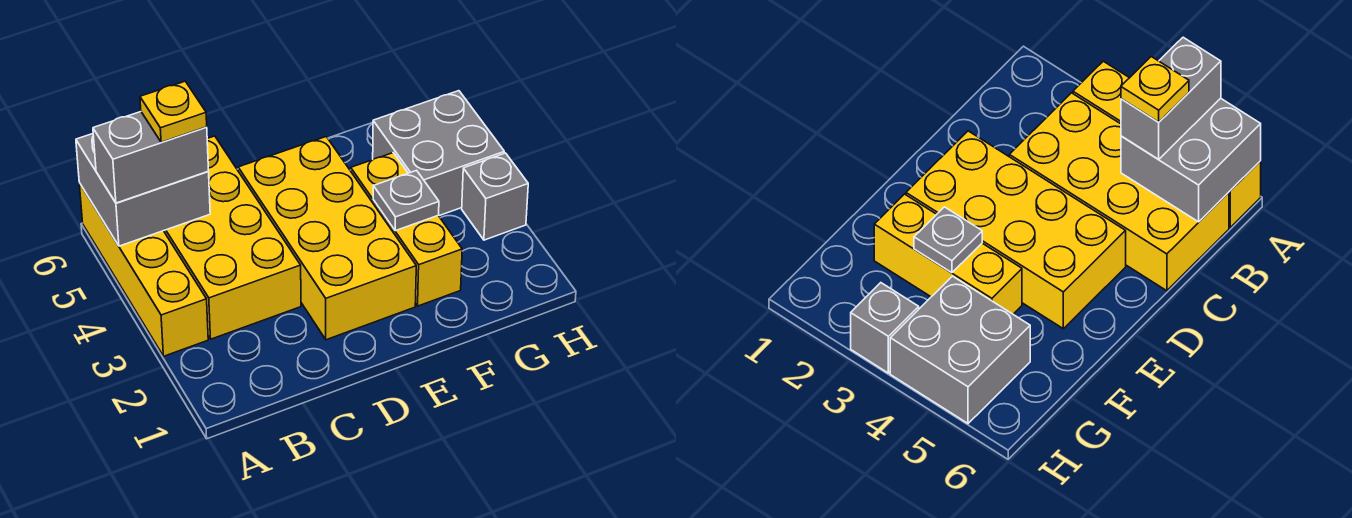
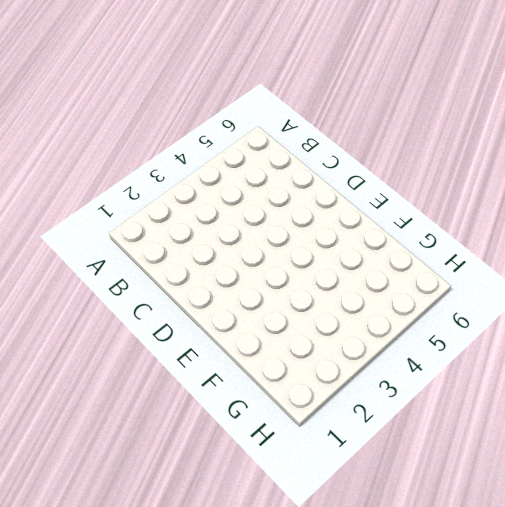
none -> yellow brick A3:A6 level 1
none -> yellow brick B3:C6 level 1

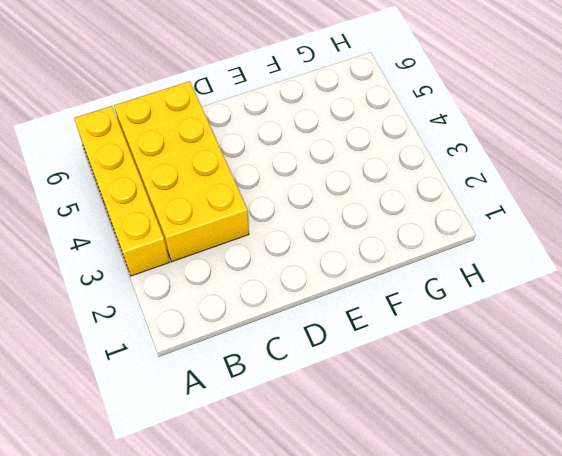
none -> yellow brick D2:E5 level 1
none -> yellow brick F2:F4 level 1

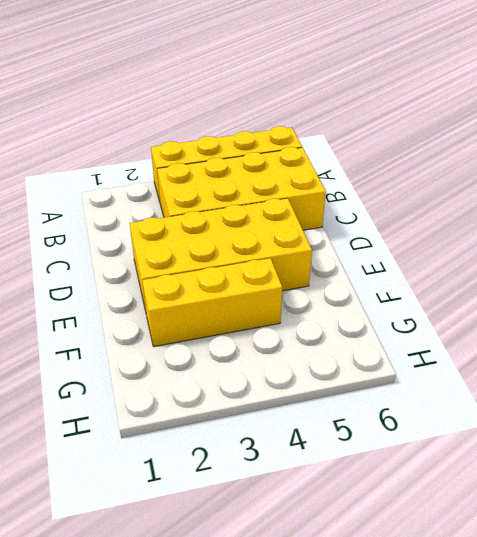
none -> grey brick G4:H5 level 1
none -> grey brick H3 level 1

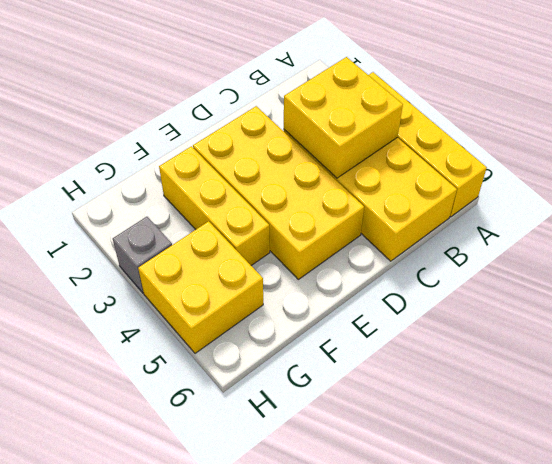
yellow brick B3:C4 level 2 -> none
yellow brick G4:H5 level 1 -> grey brick G4:H5 level 1
none -> grey brick A5:B6 level 2
none -> grey plate F3 level 2

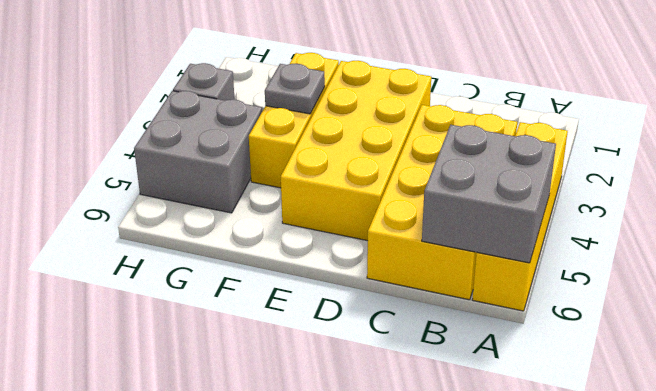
none -> grey brick A5:B5 level 3
none -> yellow plate B5 level 4

